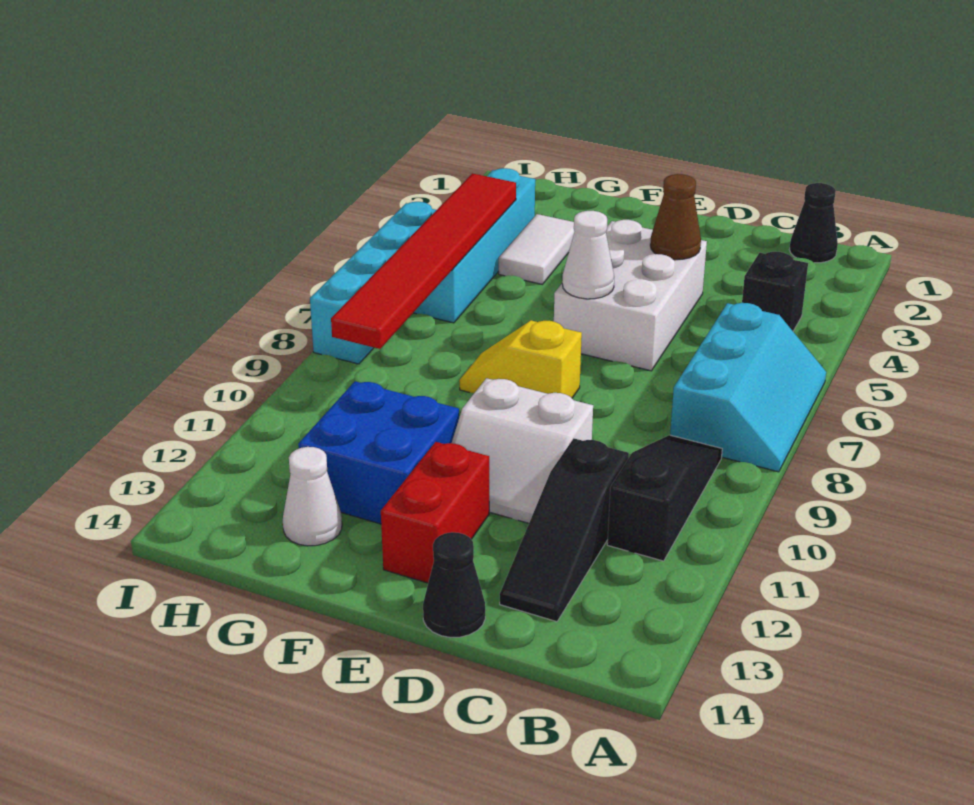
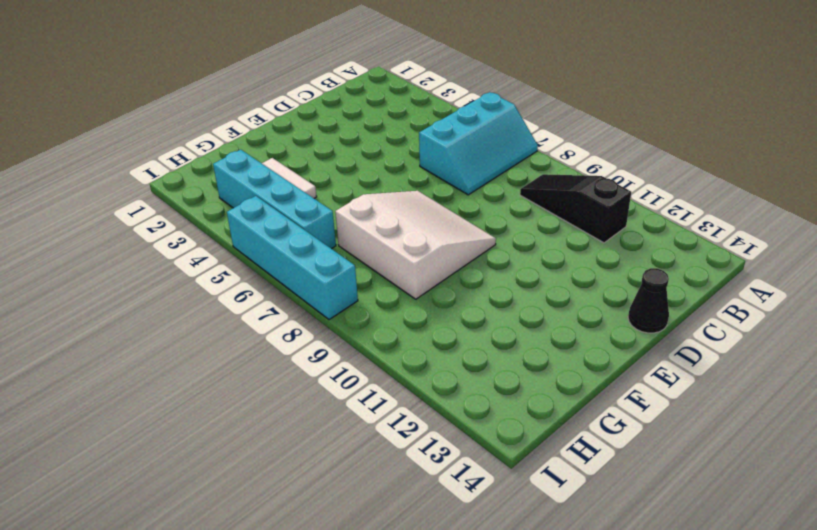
cyan slope A6:C7 level 1 top 6 -> cyan slope A6:B8 level 1 top B
white slope E7:G9 level 1 top G -> yellow slope E8:F8 level 1 top E
none -> black cone B1 level 1
none -> black brick B4 level 1
none -> black slope C11:C13 level 1 top 11

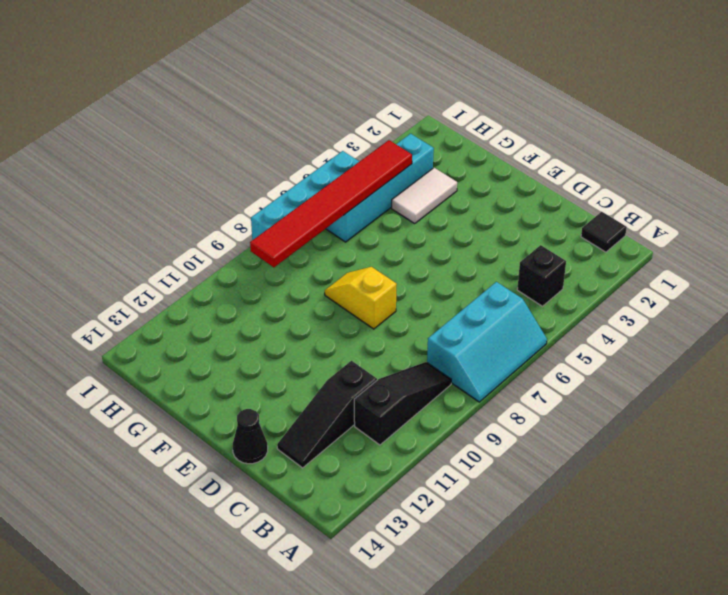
black tile B1 level 1 -> black cone B1 level 1
none -> white brick D4:E6 level 1
none -> white slope D10:E11 level 1 top 10
none -> red brick E12:E13 level 1

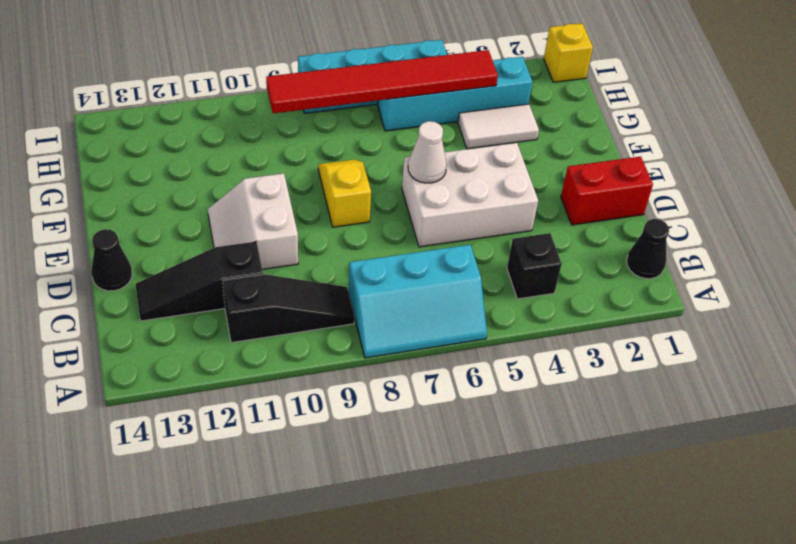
red brick D1:D2 level 1 -> red brick E12:E13 level 1
yellow brick I1 level 1 -> none
none -> blue brick F11:G12 level 1
none -> white cone G13 level 1
none -> brown cone D4 level 2

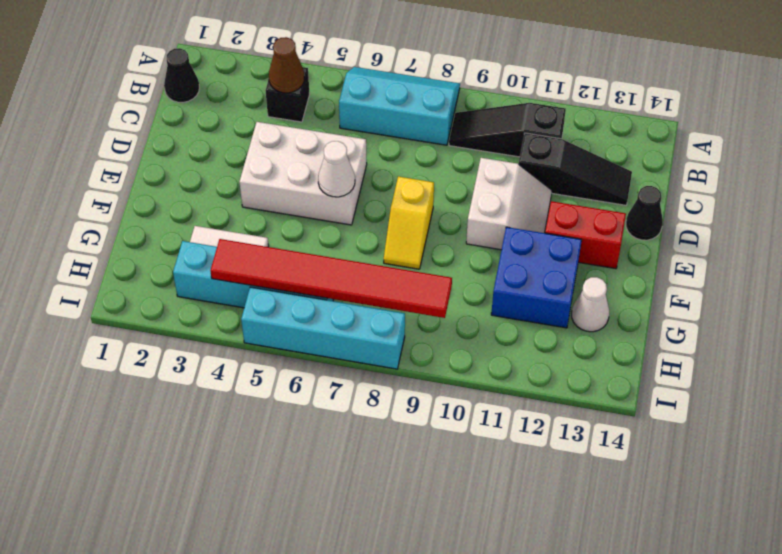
brown cone B4 level 2 -> brown cone D4 level 2

